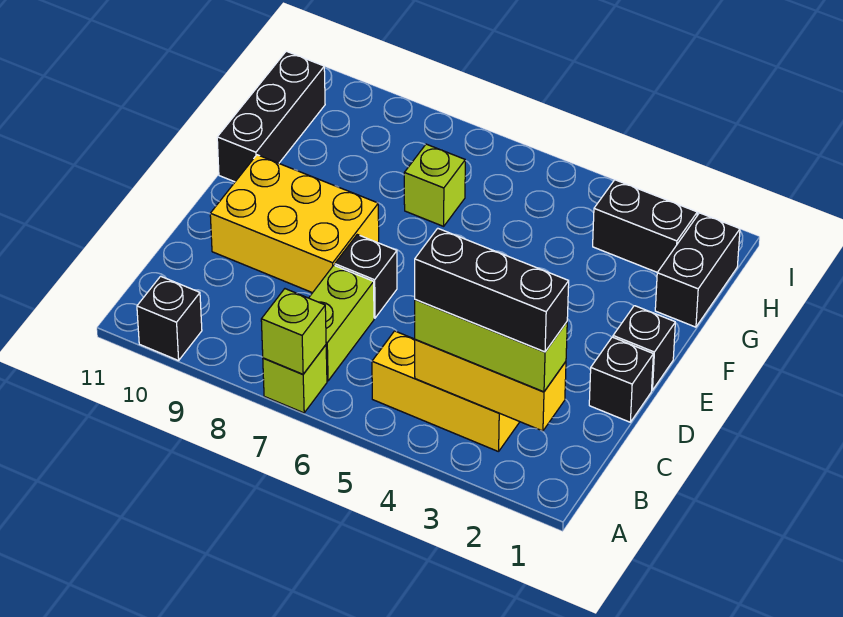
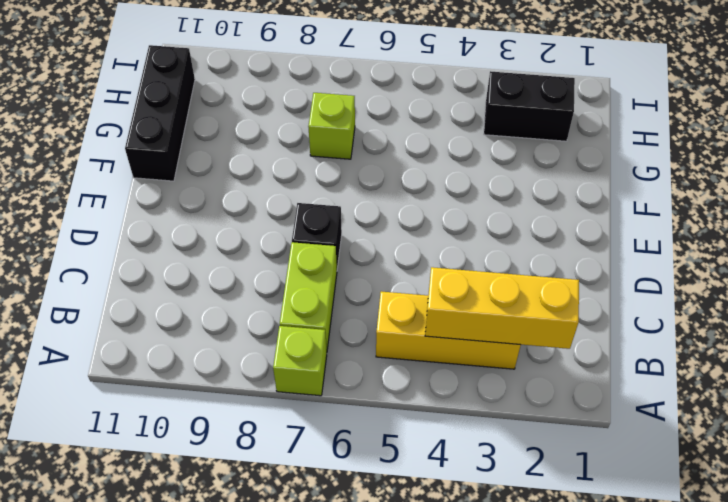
none -> black brick A10 level 1
none -> black brick D1 level 1
none -> yellow brick D8:E10 level 1

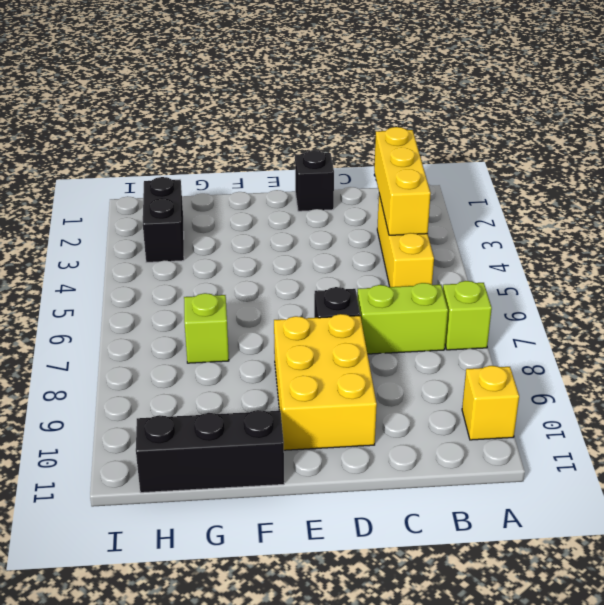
yellow brick A10 level 1 -> black brick A10 level 1
none -> black brick E1 level 1
none -> black brick G1:H1 level 1
none -> lime brick A7 level 2

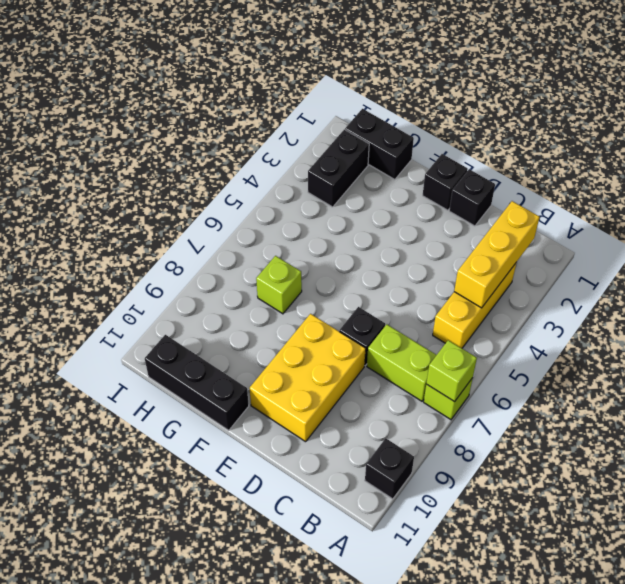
none -> lime brick B2:B4 level 3
none -> black brick B2:B4 level 4

